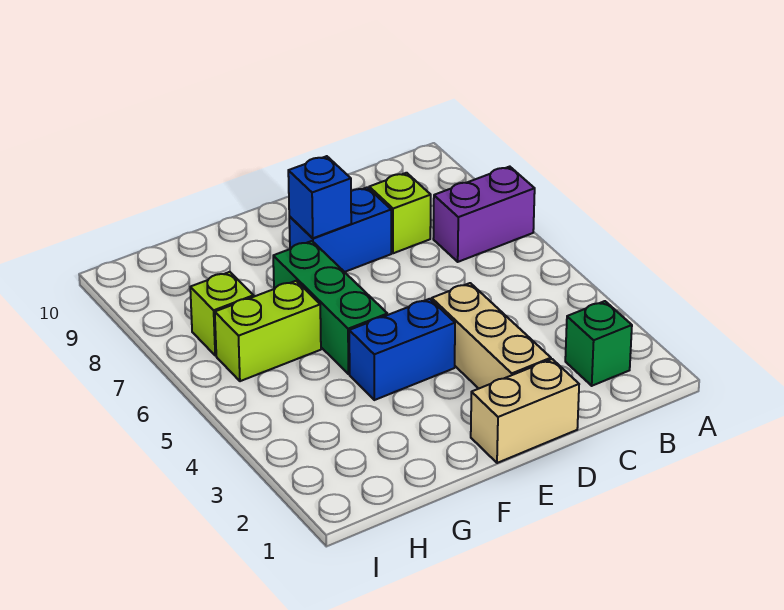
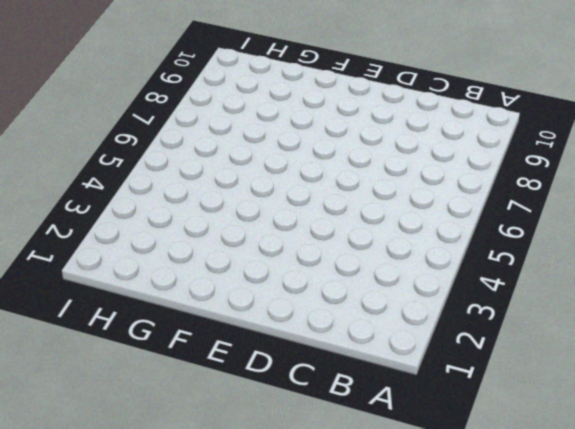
none -> purple brick A7:B7 level 1
none -> green brick B2 level 1

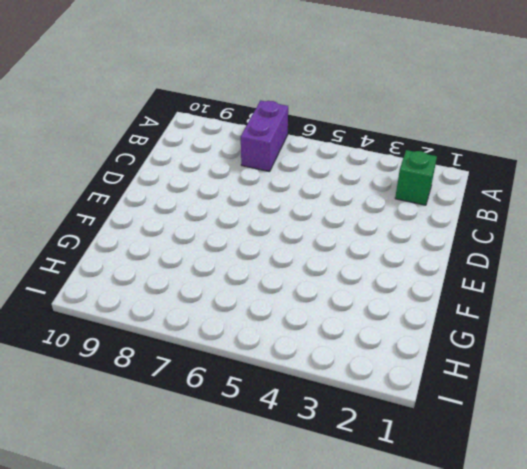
none -> lime brick C8 level 1
none -> tan brick D1:E1 level 1

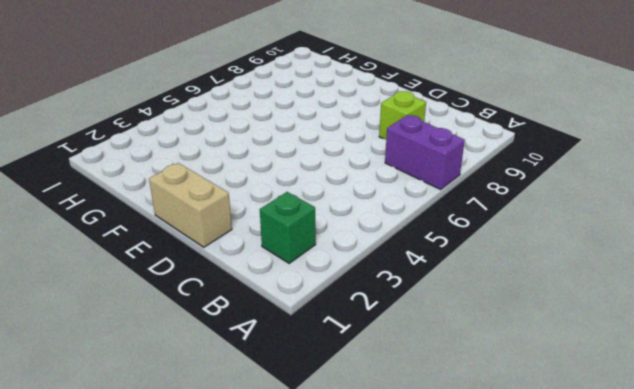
none -> tan brick D2:D4 level 1
none -> blue brick D8:E8 level 1

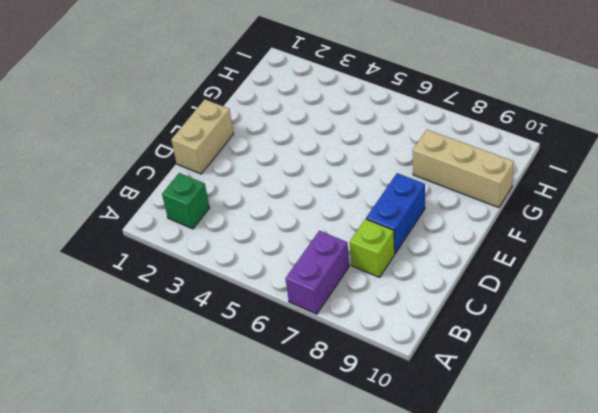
tan brick G8:G10 level 1 -> tan brick D2:D4 level 1
none -> blue brick E4:F4 level 1
none -> green brick F5:F7 level 1

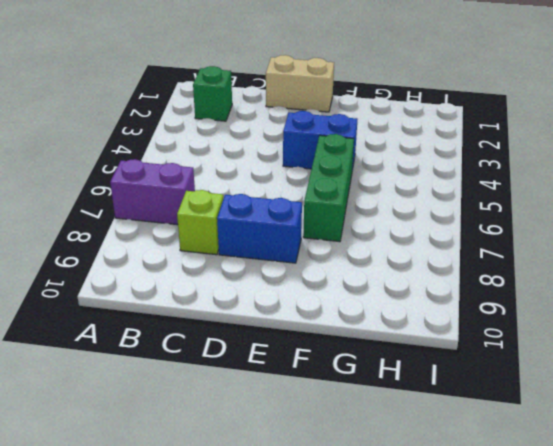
none -> tan brick D2:D4 level 1
none -> lime brick G6:H6 level 1

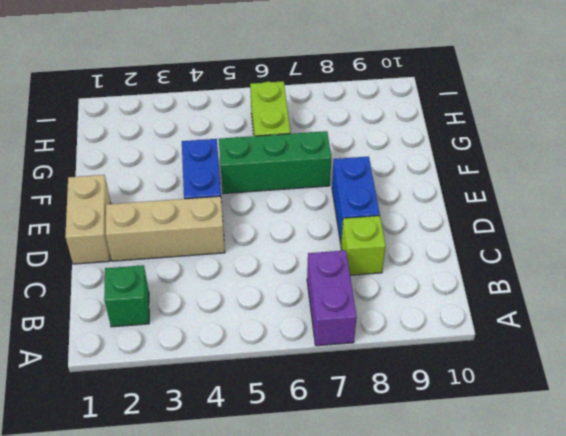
none -> lime brick H7 level 1
none -> blue brick E8 level 2

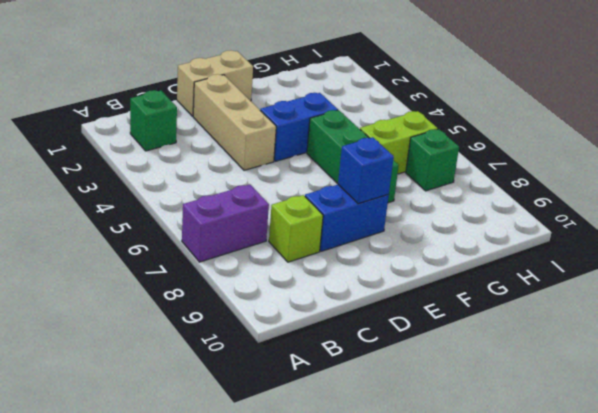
green brick H7 level 1 -> lime brick H7 level 1

